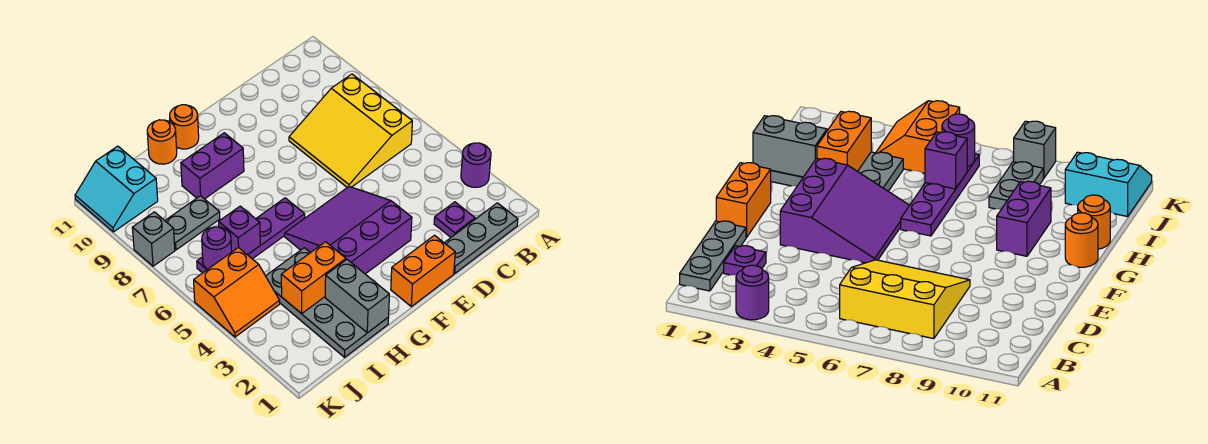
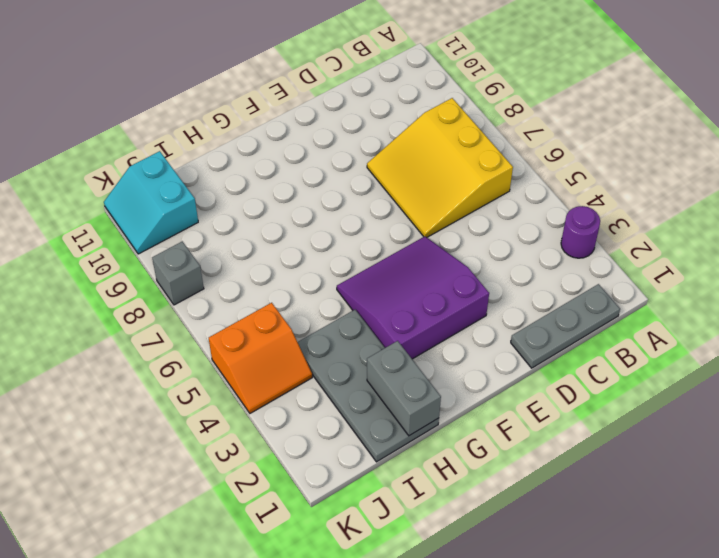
none -> purple plate C2 level 1
none -> orange brick E1:F1 level 1
none -> purple plate G6:J6 level 1

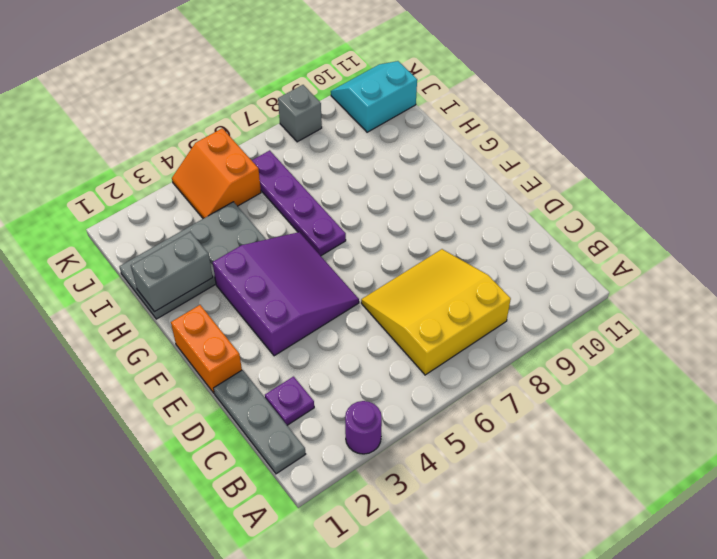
none -> purple brick G9:H9 level 1
none -> orange round brick G11 level 1
none -> orange round brick H11 level 1

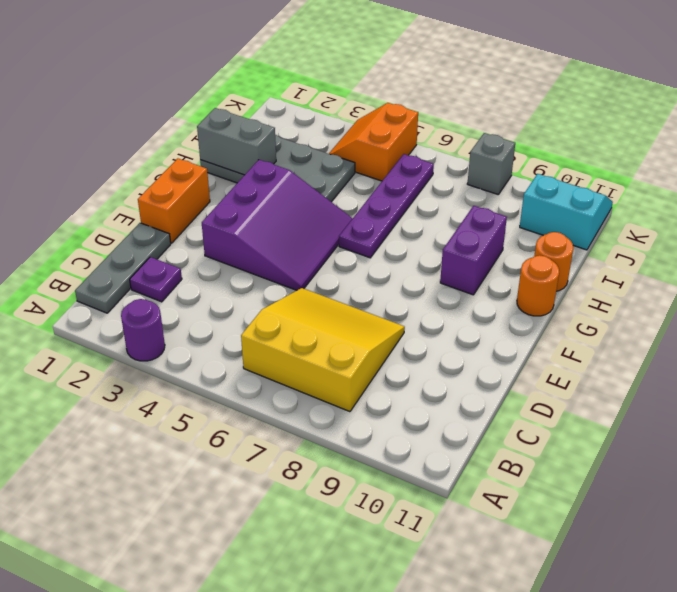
none -> grey plate I8:J8 level 1
none -> orange brick H3:I3 level 2
none -> purple brick I6 level 2

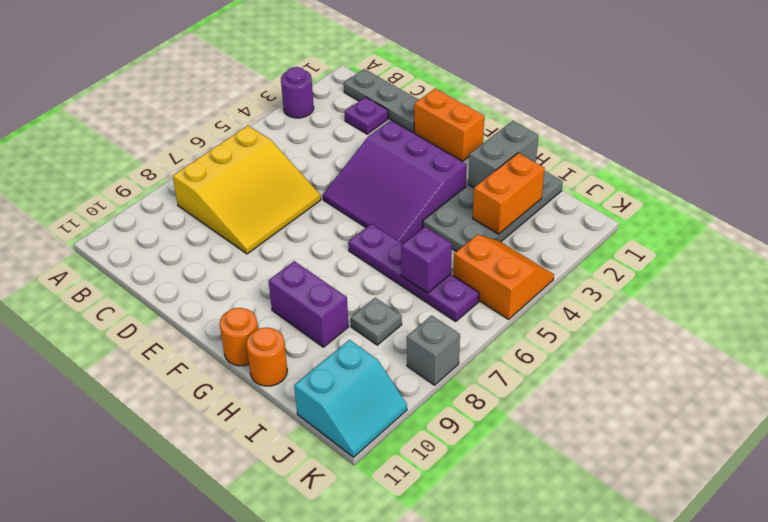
orange brick I2:I3 level 2 -> orange brick H3:I3 level 2
grey plate I8 level 1 -> grey plate I8:J8 level 1
none -> purple round brick J6 level 2

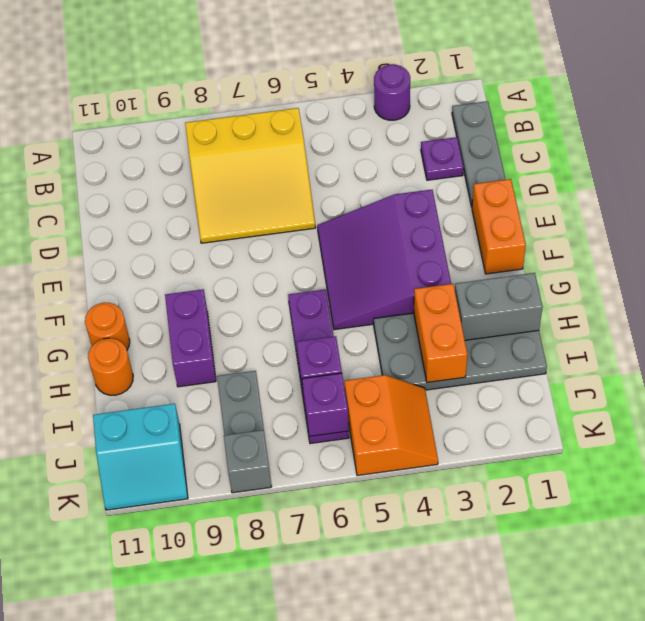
purple brick J6 level 2 -> purple round brick J6 level 2

